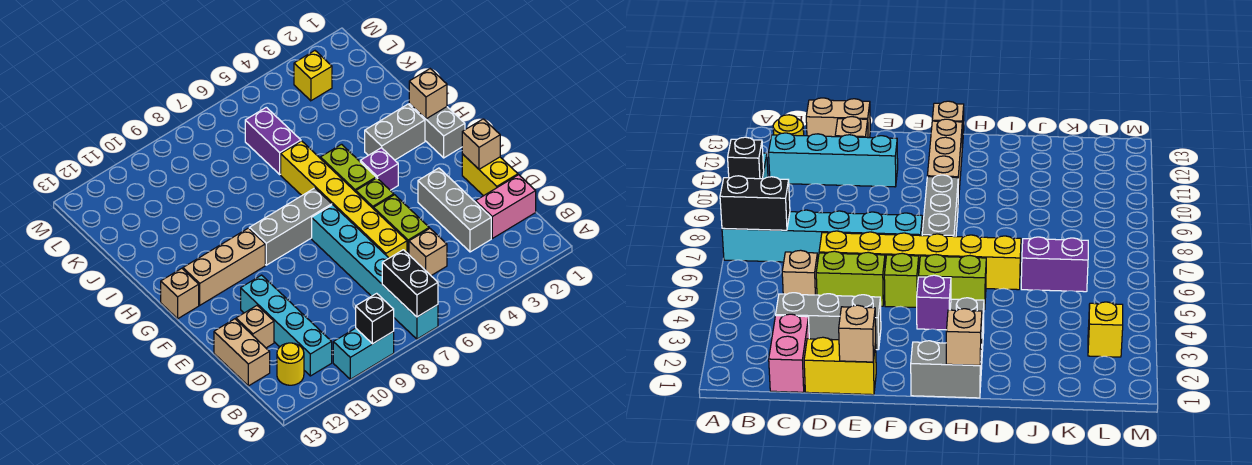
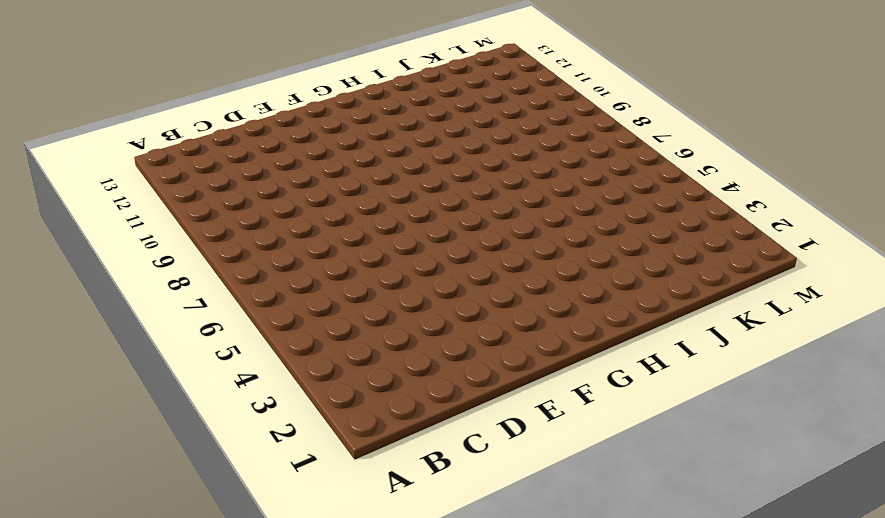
none -> cyan brick A7:F7 level 1
none -> cyan brick A9:A10 level 1
none -> cyan brick B11:E11 level 1

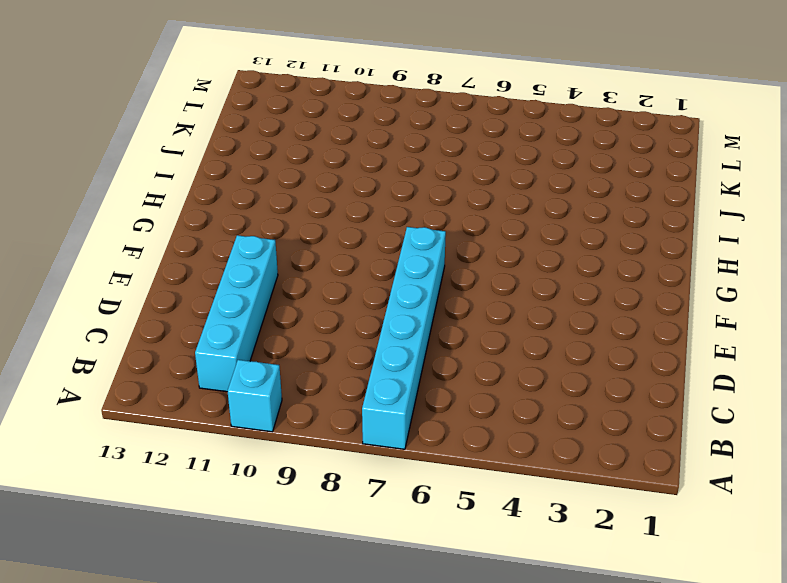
cyan brick A10 level 1 -> cyan brick A9:A10 level 1
none -> yellow round brick B12 level 1
none -> pink brick C1:C2 level 1
none -> grey brick C3:E3 level 1

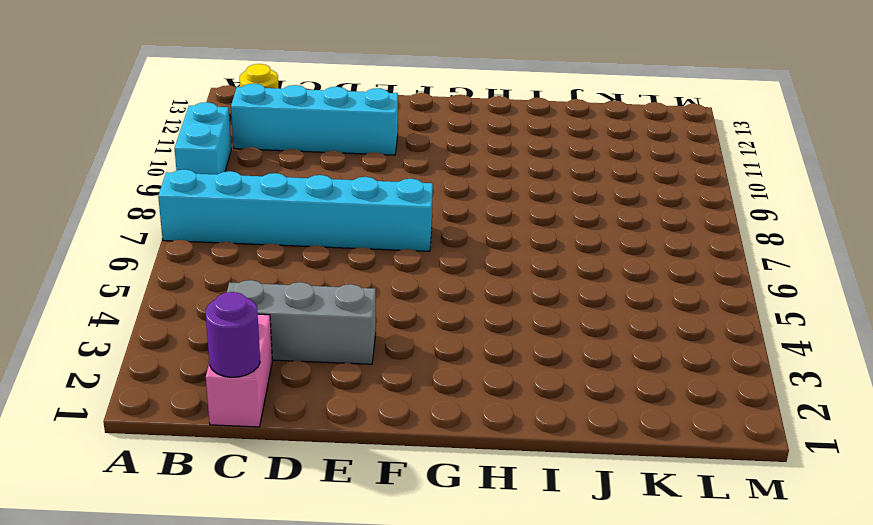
purple round brick C1 level 2 -> none
none -> tan brick C5 level 1
none -> tan brick C13:D13 level 1
none -> yellow brick D1:E1 level 1

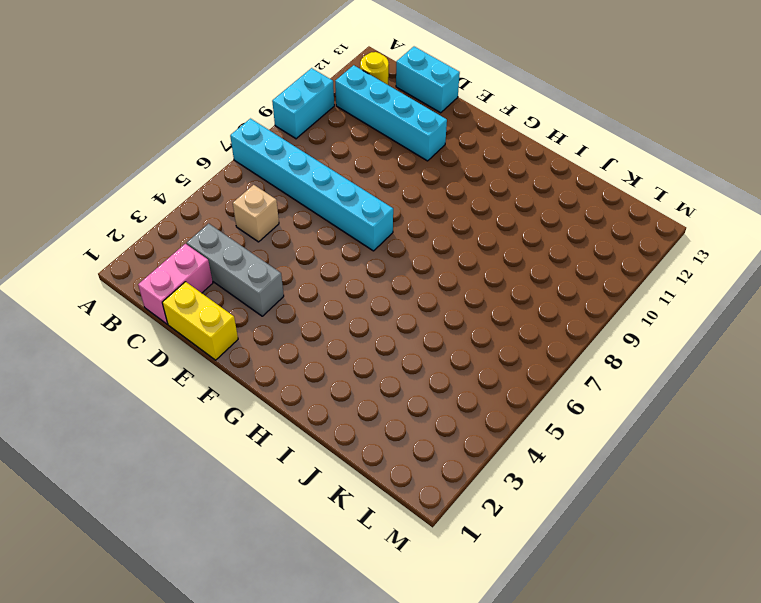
cyan brick C13:D13 level 1 -> tan brick C13:D13 level 1
none -> lime brick D5:E5 level 1
none -> yellow brick D6:I6 level 1
none -> tan brick D12 level 1

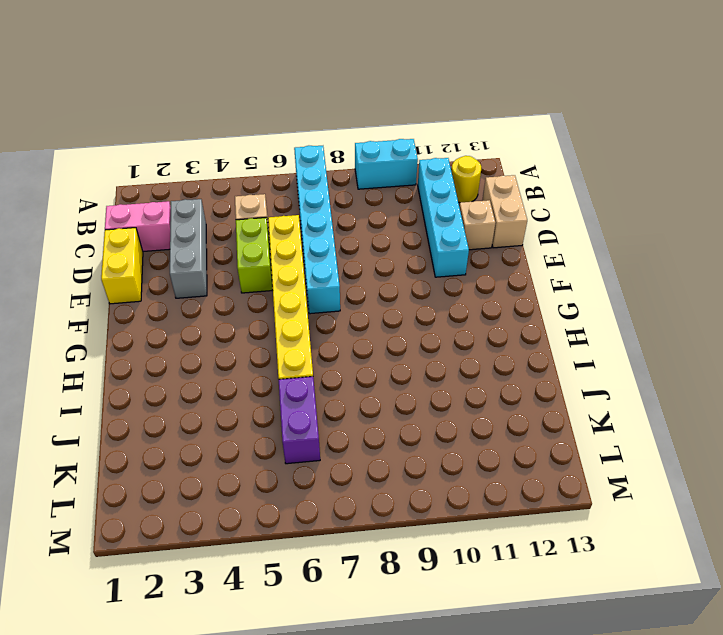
none -> lime brick F5 level 1
none -> grey brick G1:H1 level 1
none -> purple brick G4 level 1

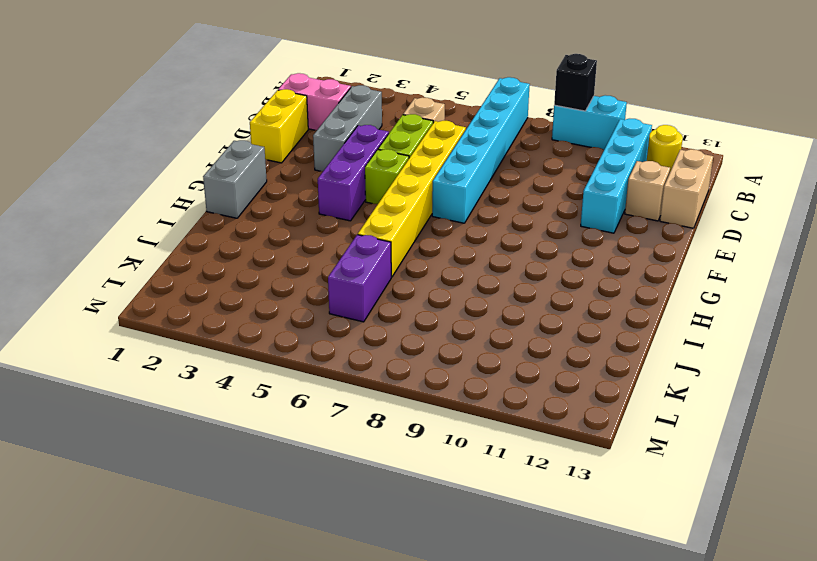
purple brick E4:G4 level 1 -> purple brick G4 level 1
none -> lime brick G5:H5 level 1
none -> grey brick G7:G9 level 1
none -> tan brick G10:G12 level 1

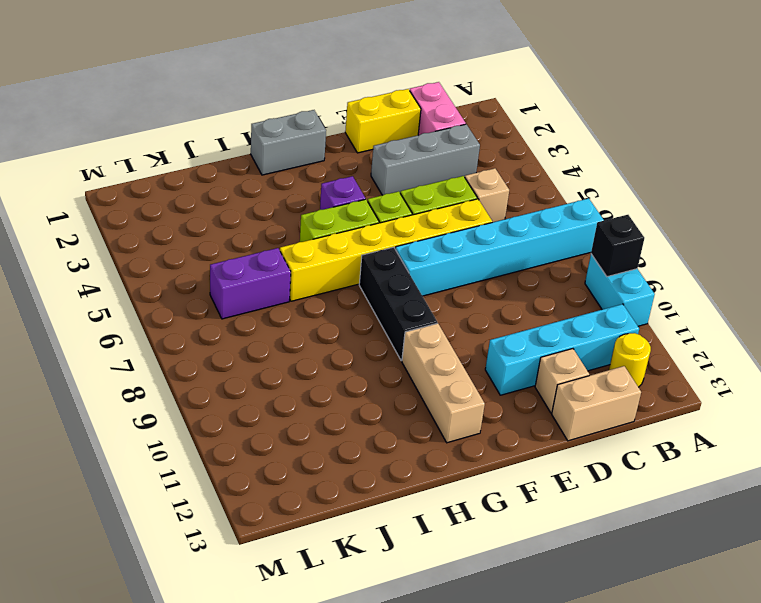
black brick G7:G9 level 1 -> grey brick G7:G9 level 1
none -> tan brick G13 level 1
none -> grey brick H2:H3 level 1
none -> yellow brick L3 level 1

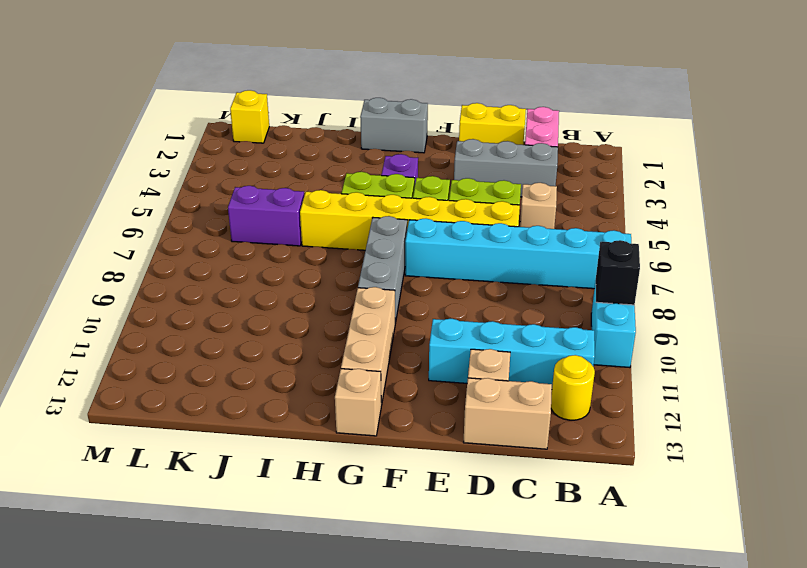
yellow brick L1 level 1 -> yellow brick L3 level 1
none -> grey brick H2:H3 level 1
none -> black brick A7:B7 level 2
none -> tan brick E1 level 2

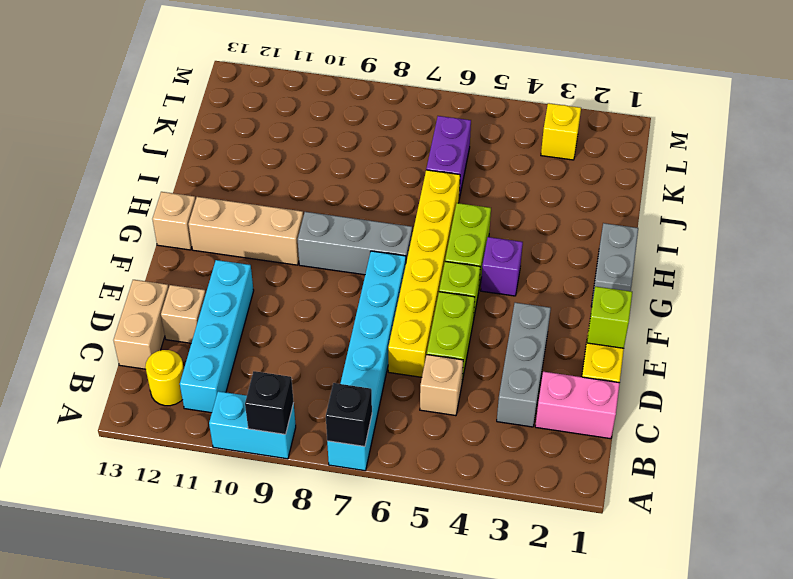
black brick A7 level 2 -> black brick A7:B7 level 2
lime brick E1 level 2 -> tan brick E1 level 2
none -> grey brick H2:H3 level 1
none -> tan brick H1 level 2

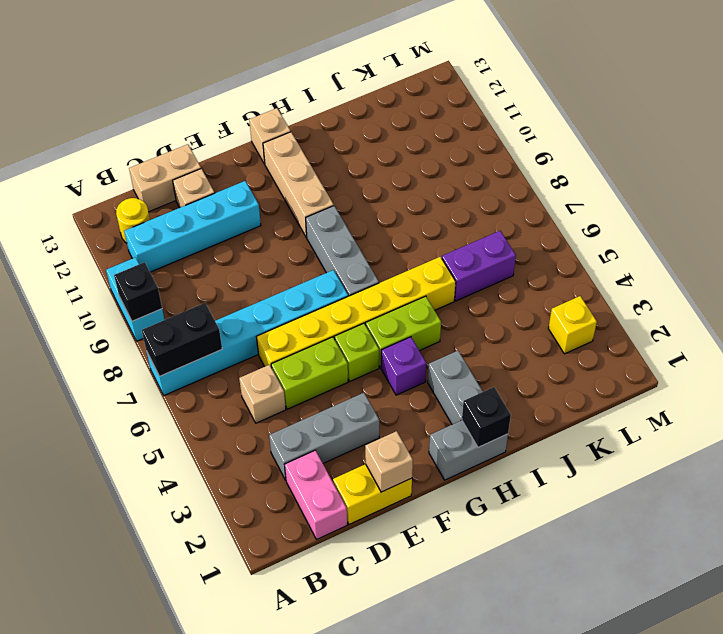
black brick H1 level 2 -> tan brick H1 level 2

